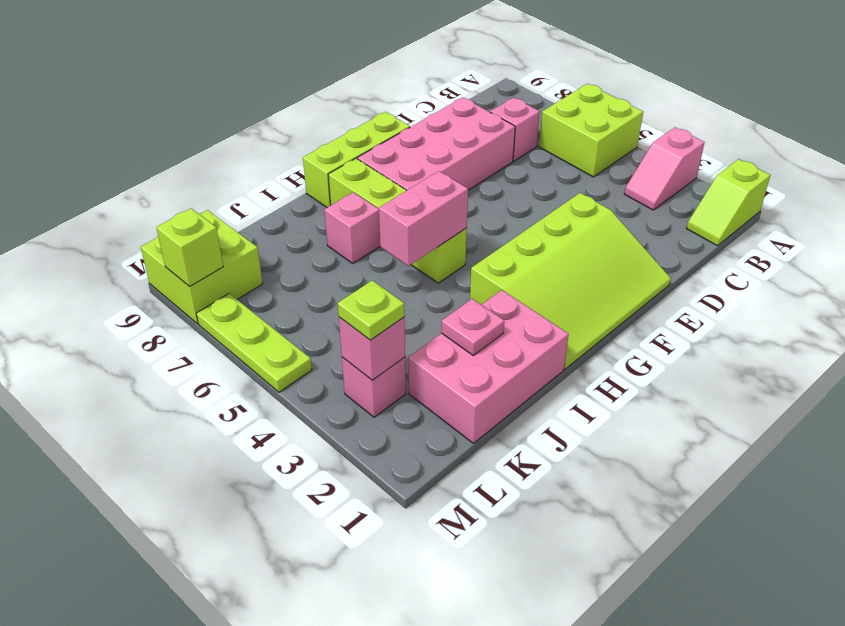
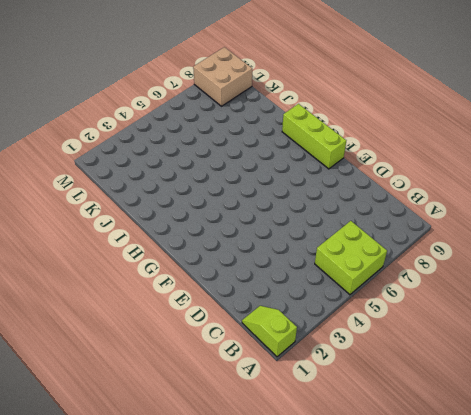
tan brick L8:M9 level 1 -> lime brick L8:M9 level 1
none -> pink slope A3:B3 level 1 top A
none -> pink brick C7 level 1
none -> pink brick D7:G8 level 1

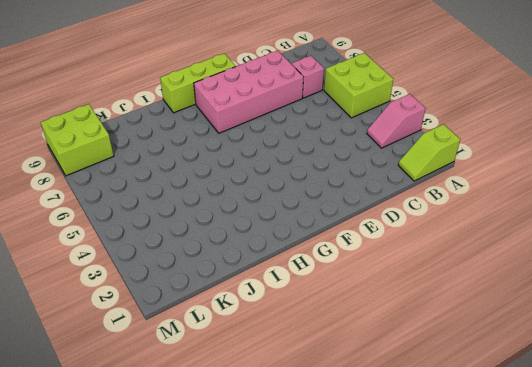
none -> lime slope E1:H3 level 1 top 3
none -> lime brick H5:H8 level 1
none -> pink brick I1:K2 level 1

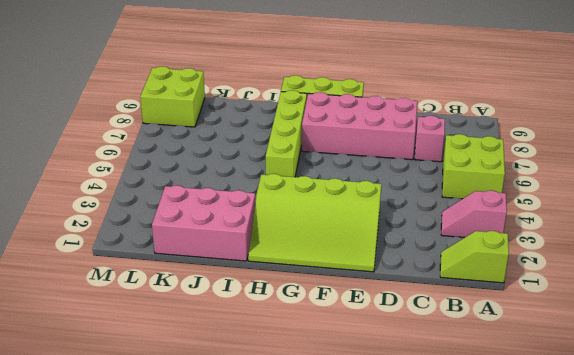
none -> pink brick I7 level 1
none -> pink brick L3 level 1
none -> lime plate M5:M7 level 1

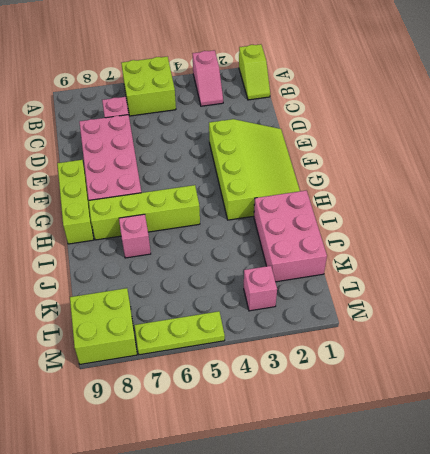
none -> pink brick H5:I5 level 2
none -> pink plate J2 level 2
none -> pink brick L3 level 2

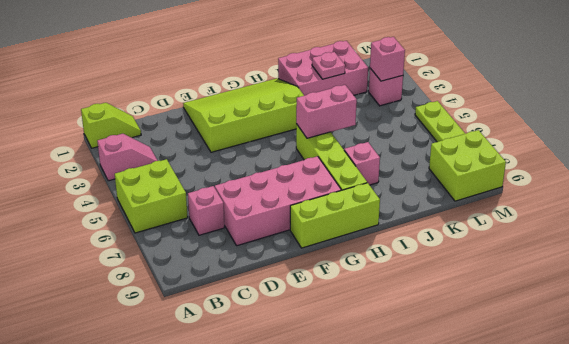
none -> lime brick M8 level 2
none -> lime plate L3 level 3

